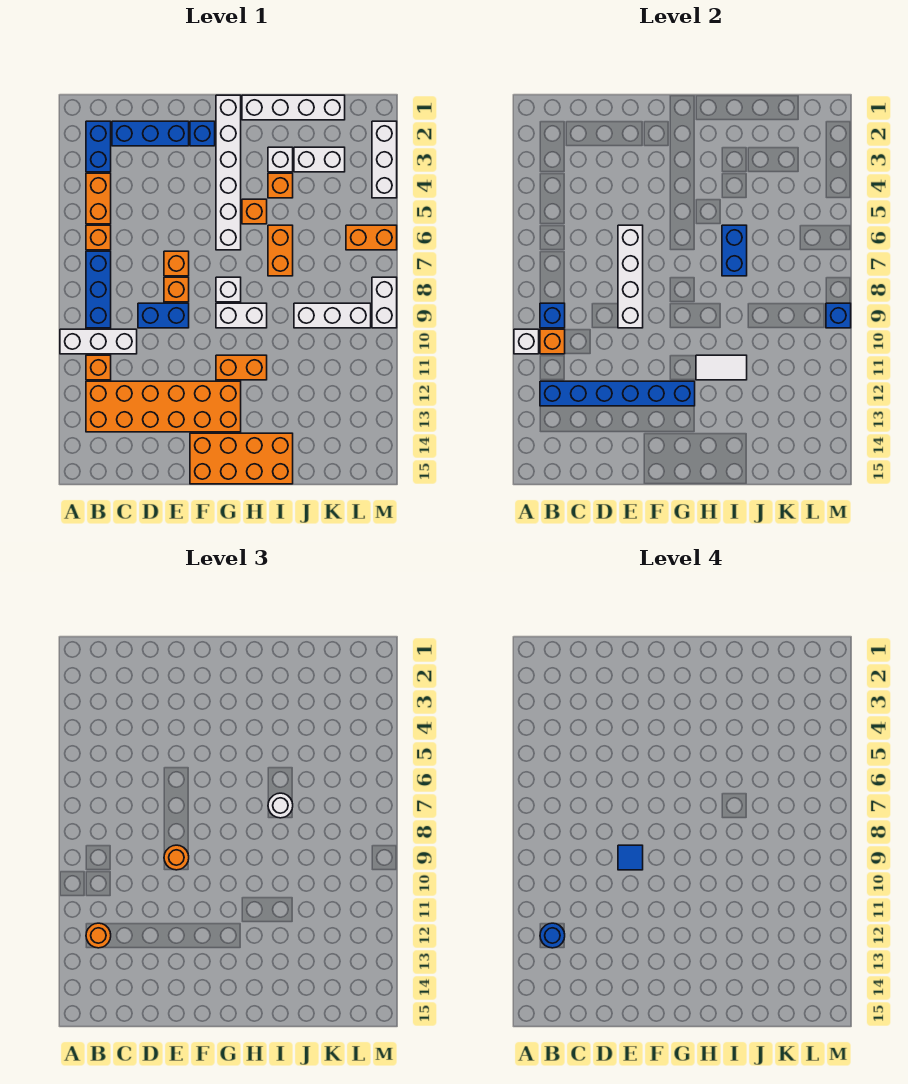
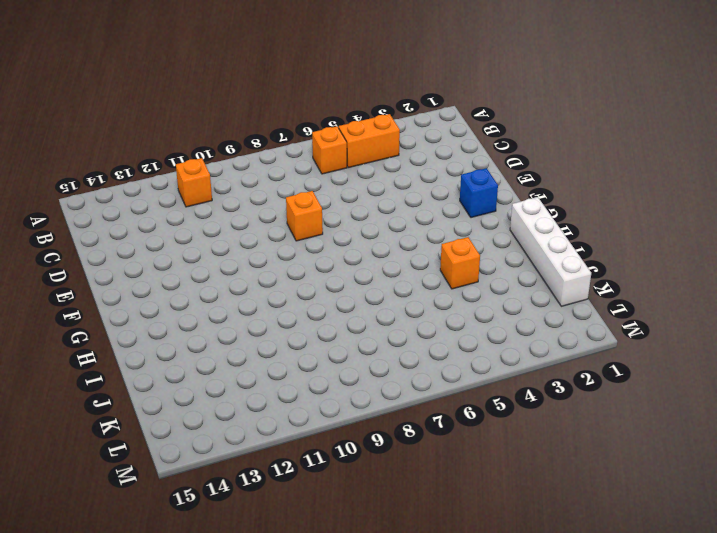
none -> white brick A10:C10 level 1
none -> blue brick B2:B3 level 1
none -> blue brick B7:B9 level 1
none -> orange brick B12:G13 level 1

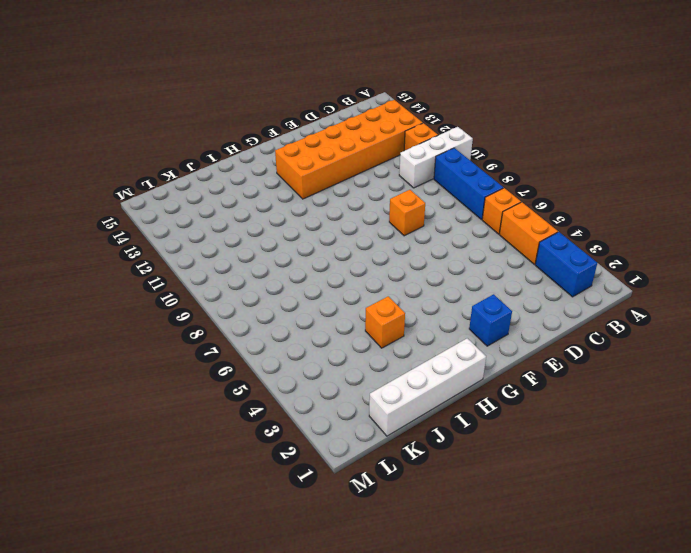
none -> blue brick C2:E2 level 1
none -> blue brick D9:E9 level 1
none -> orange brick E7 level 1
none -> orange brick F14:I15 level 1

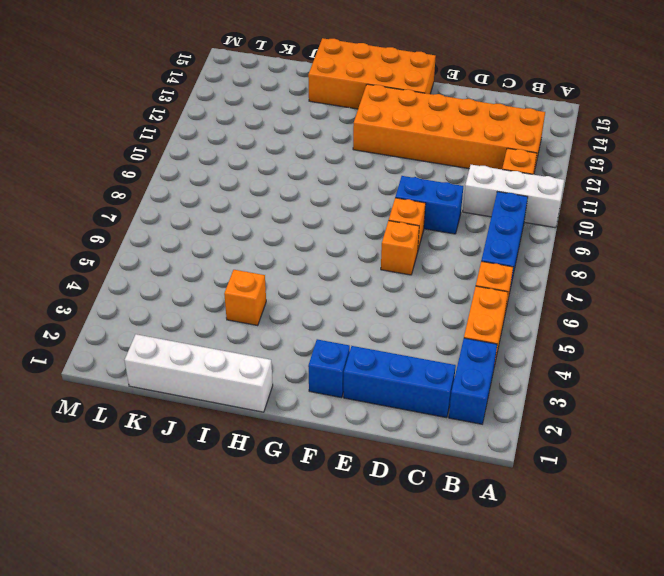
none -> white brick G1:G6 level 1
none -> white brick G8 level 1
none -> white brick G9:H9 level 1
none -> orange brick G11:H11 level 1

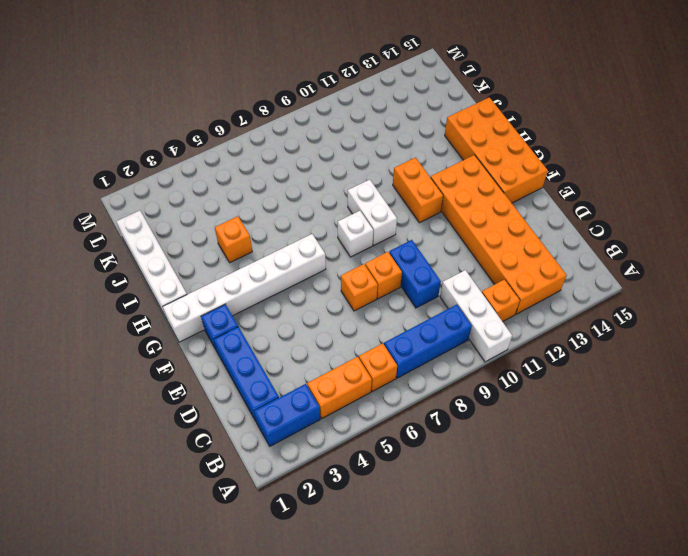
none -> orange brick H5 level 1
none -> white brick I3 level 1
none -> orange brick I6:I7 level 1
none -> white brick J3:K3 level 1

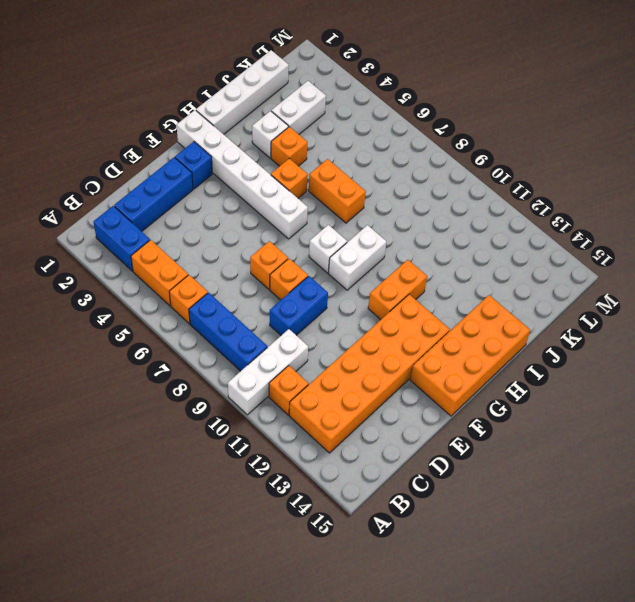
none -> white brick J9:L9 level 1
none -> orange brick L6:M6 level 1
none -> white brick M2:M4 level 1
none -> white brick M8:M9 level 1

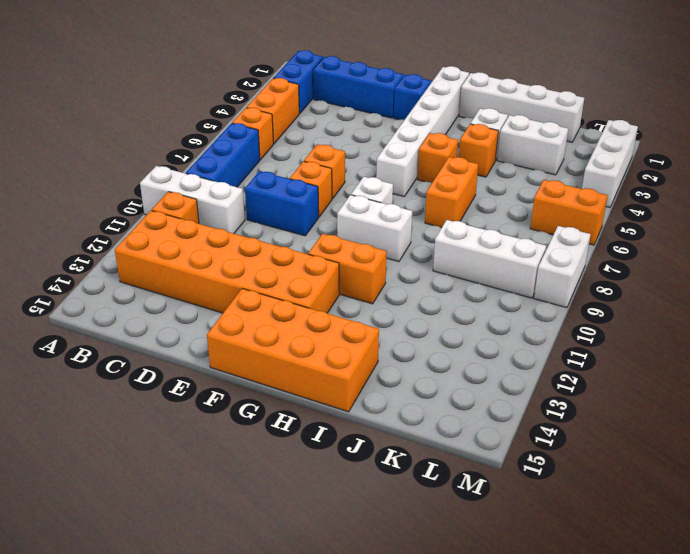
none -> white brick A10 level 2
none -> blue brick B9 level 2
none -> orange brick B10 level 2
none -> blue brick B12:G12 level 2

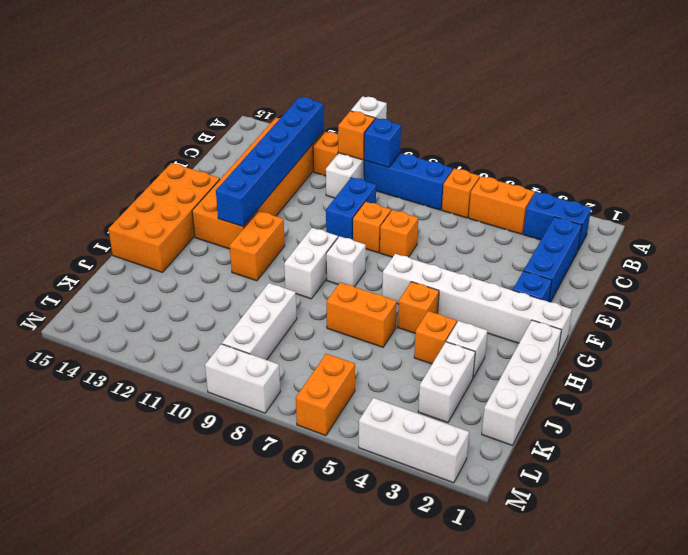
none -> white brick E6:E9 level 2
none -> white tile H11:I11 level 2
none -> blue brick I6:I7 level 2
none -> blue brick M9 level 2

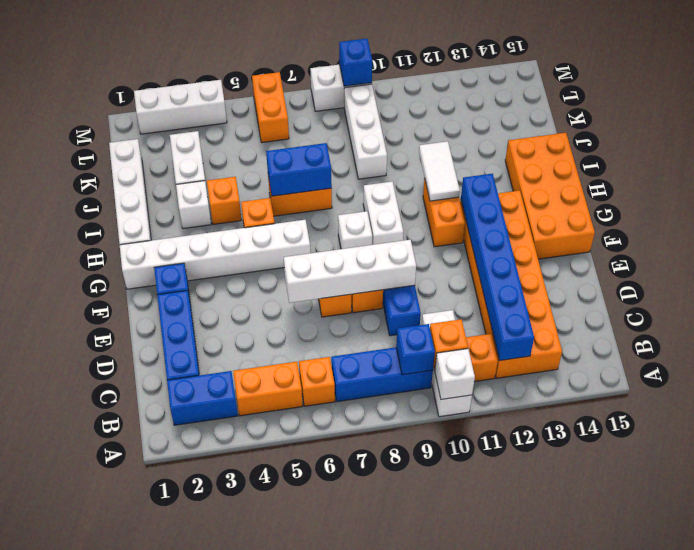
none -> orange round brick B12 level 3
none -> orange round brick E9 level 3
none -> white round brick I7 level 3
none -> blue round brick B12 level 4

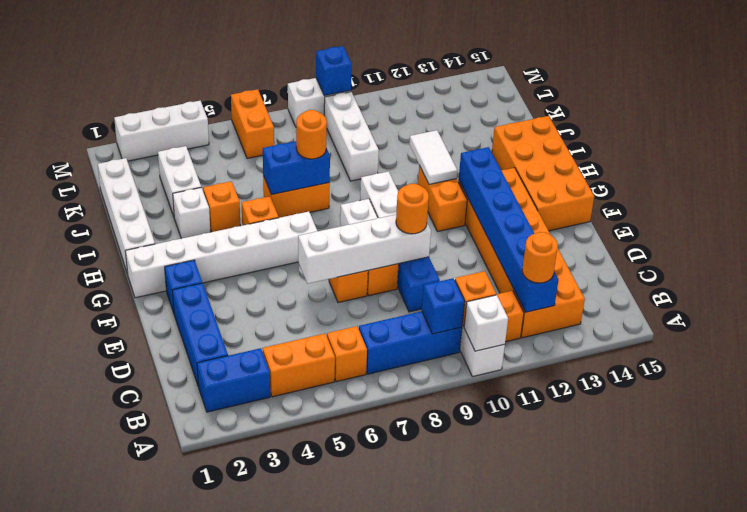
orange round brick I7 level 3 -> white round brick I7 level 3
none -> blue round brick B12 level 4
none -> blue tile E9 level 4

